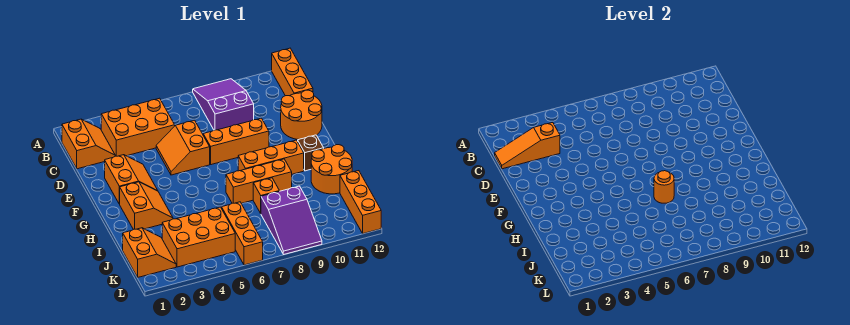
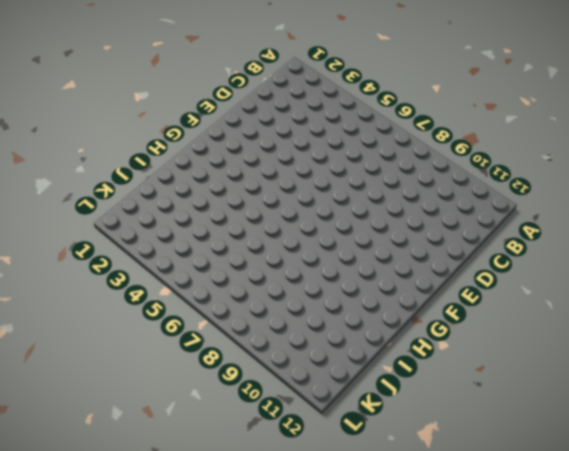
none -> purple slope A8:C9 level 1 top C
none -> orange brick A12:C12 level 1
none -> orange slope B1:C2 level 1 top 1

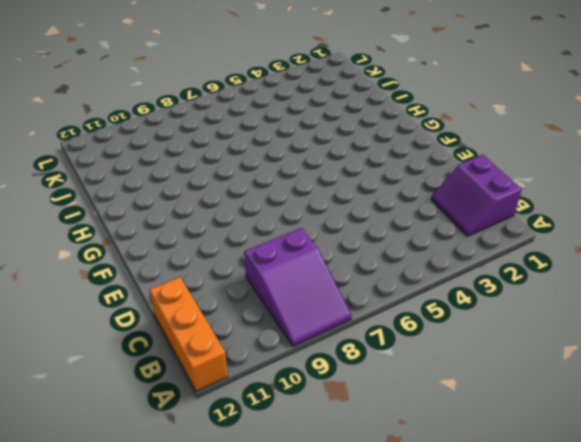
purple slope B1:C2 level 1 top 1 -> orange slope B1:C2 level 1 top 1
none -> orange brick B3:C5 level 1
none -> orange slope D5:E6 level 1 top 6
none -> orange round brick D11:E12 level 1

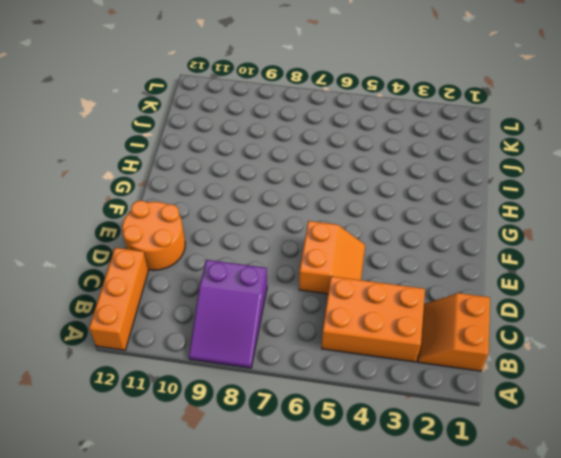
none -> orange slope E2:F3 level 1 top 2
none -> orange brick E7:E9 level 1
none -> orange slope G2:H3 level 1 top 2

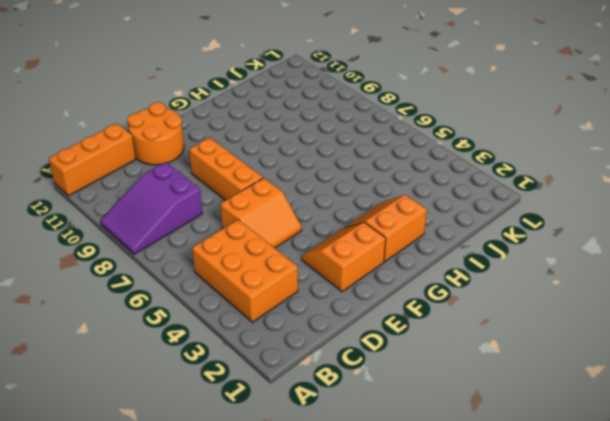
none -> orange slope B1:C2 level 1 top 1
none -> orange brick G8:G10 level 1
none -> brown brick G11 level 1

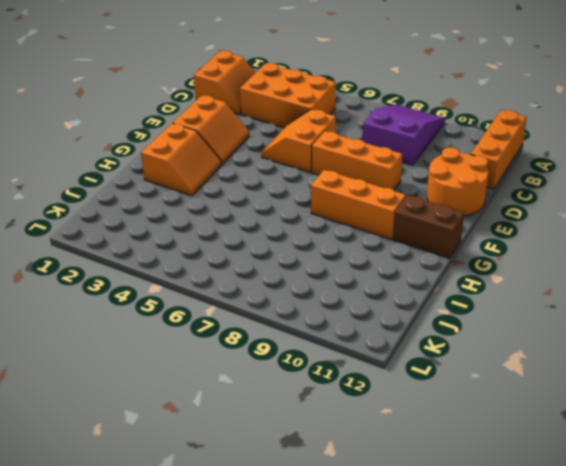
brown brick G11:G12 level 1 -> brown brick G11 level 1
none -> orange brick H7:H9 level 1
none -> orange round brick H11:I12 level 1
none -> orange brick I8 level 1

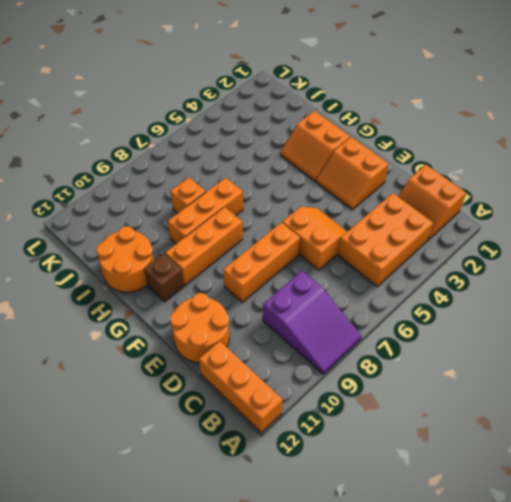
none -> orange slope J1:K2 level 1 top 1
none -> orange brick J3:K5 level 1
none -> orange brick J6:L6 level 1

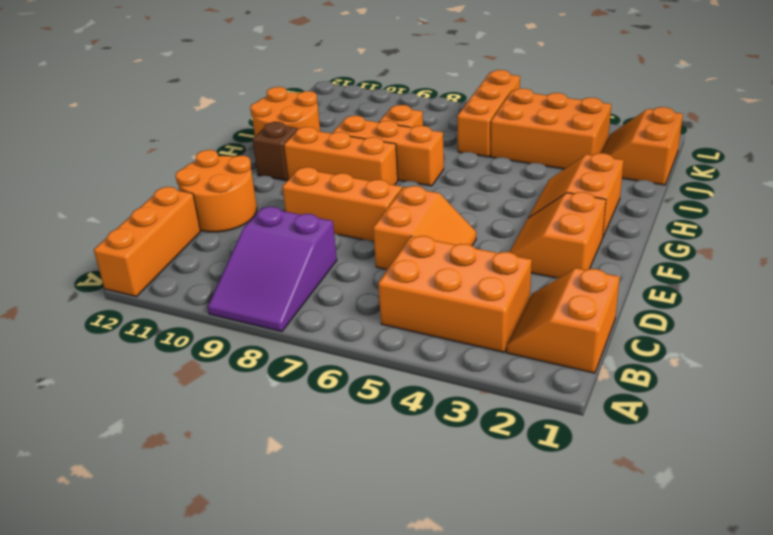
none -> purple slope J8:L9 level 1 top J
none -> orange brick J12:L12 level 1
none -> orange slope C1:C3 level 2 top 3

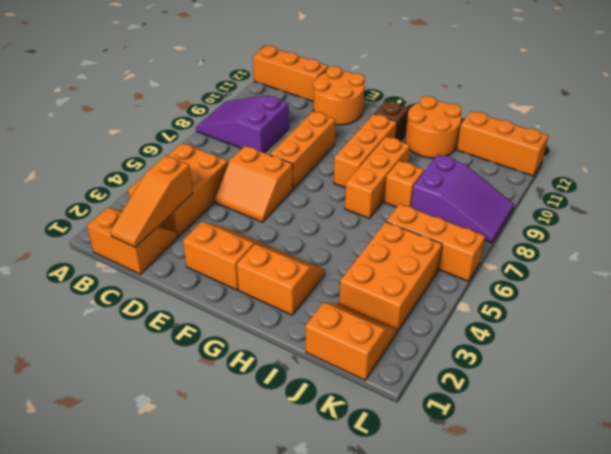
none -> orange round brick H7 level 2

